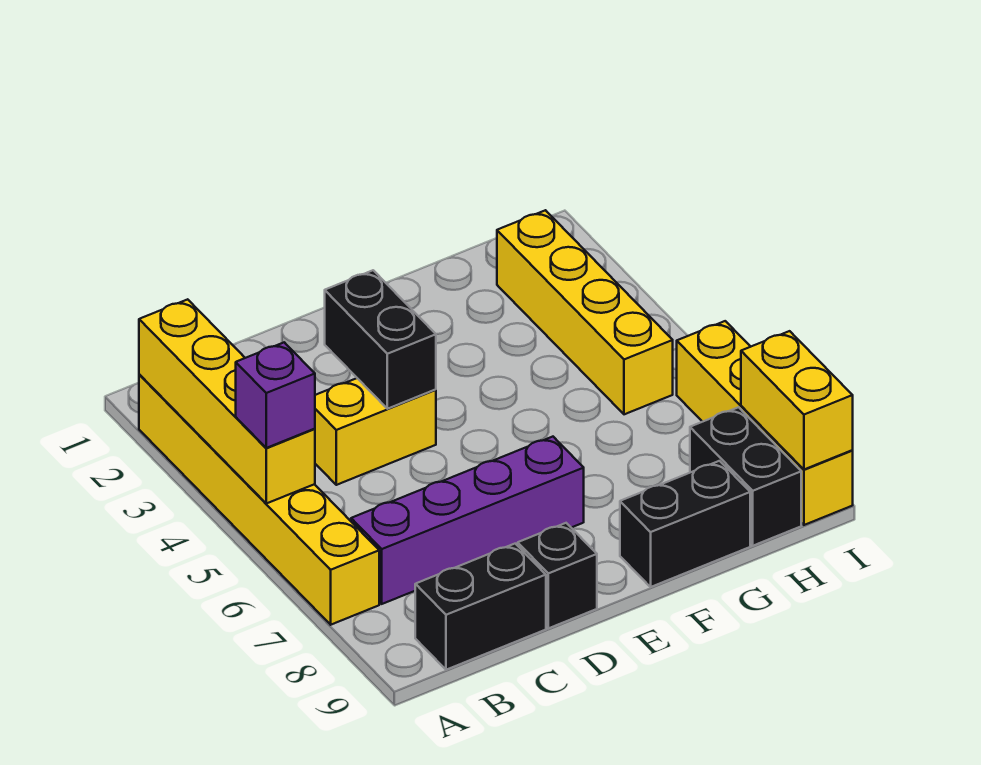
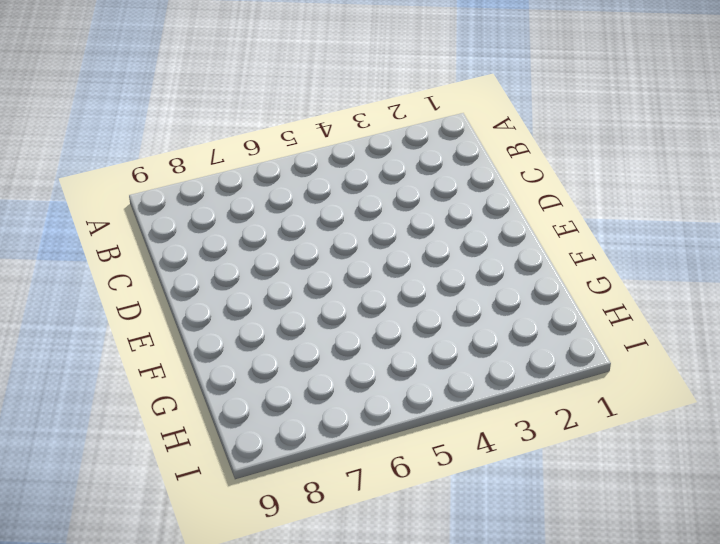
none -> yellow brick A2:A7 level 1
none -> purple brick B7:E7 level 1
none -> black brick B9:C9 level 1

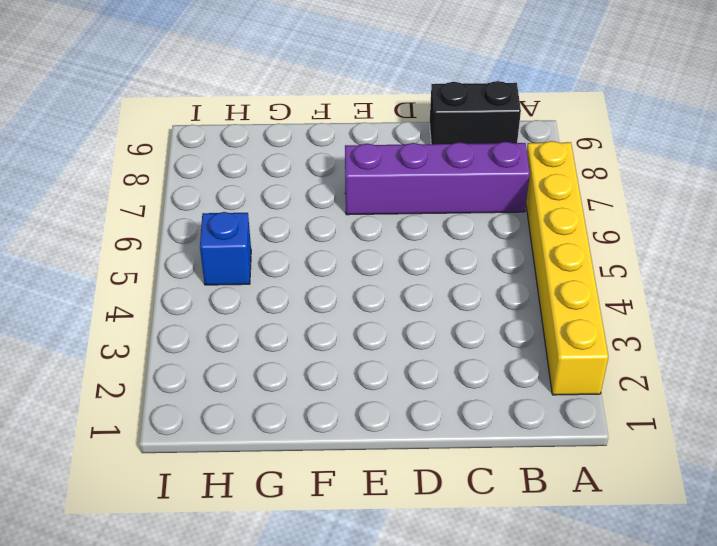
blue brick H5 level 1 -> yellow brick H2:H5 level 1
none -> yellow brick C4:D4 level 1
none -> black brick D9 level 1
none -> black brick F9:G9 level 1

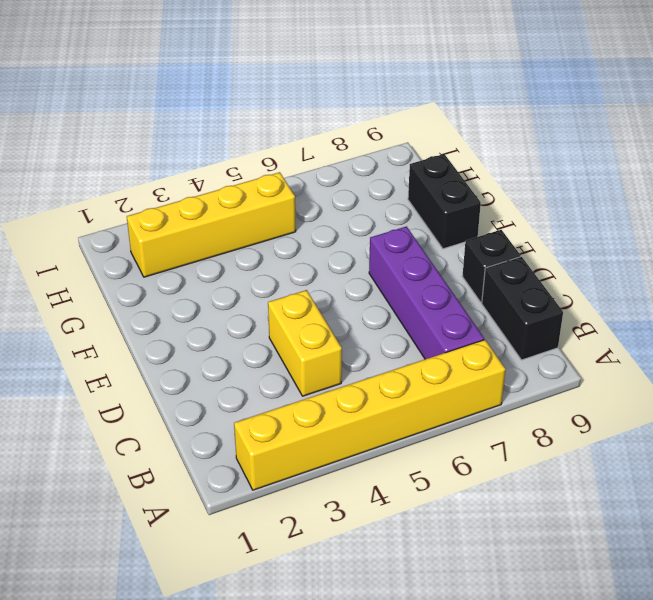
none -> black brick H8:H9 level 1
none -> yellow brick I6:I9 level 1
none -> yellow brick A2:A5 level 2

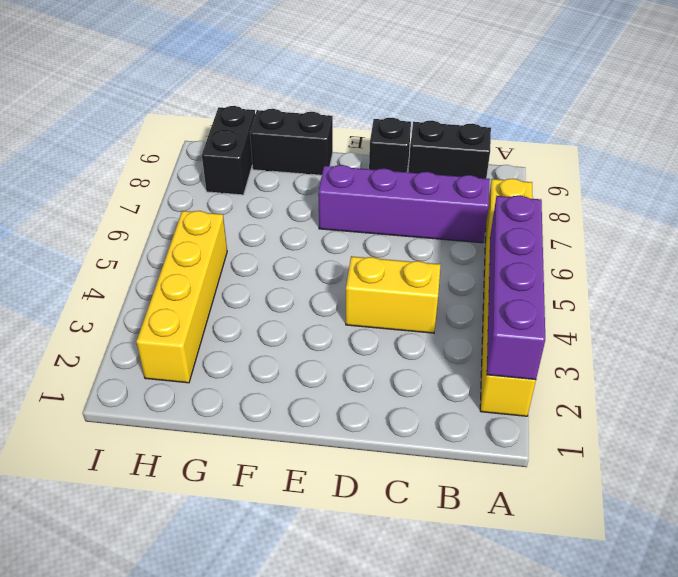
purple brick A2:A5 level 2 -> yellow brick A2:A5 level 2
none -> yellow brick I6:I9 level 1
none -> black brick D3:D4 level 2
none -> yellow brick I8:I9 level 2

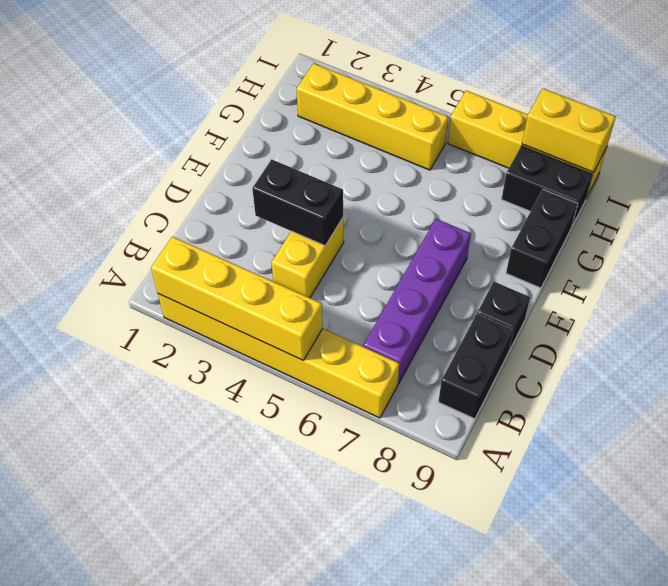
none -> purple brick A5 level 3

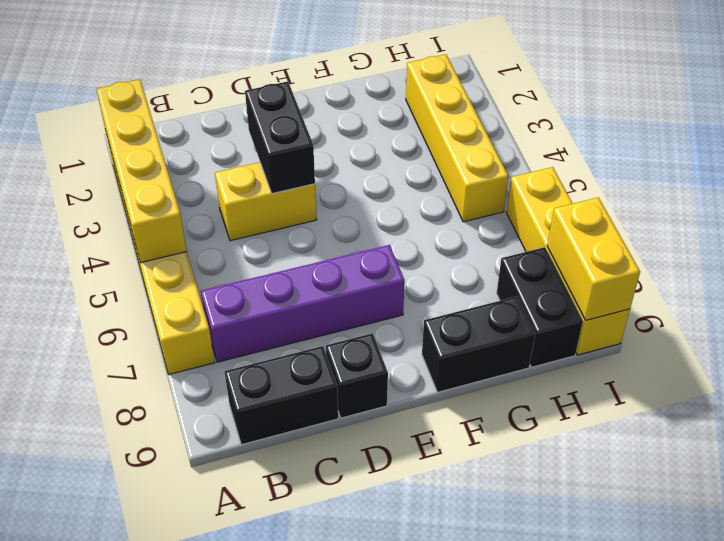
none -> purple brick A5 level 3

